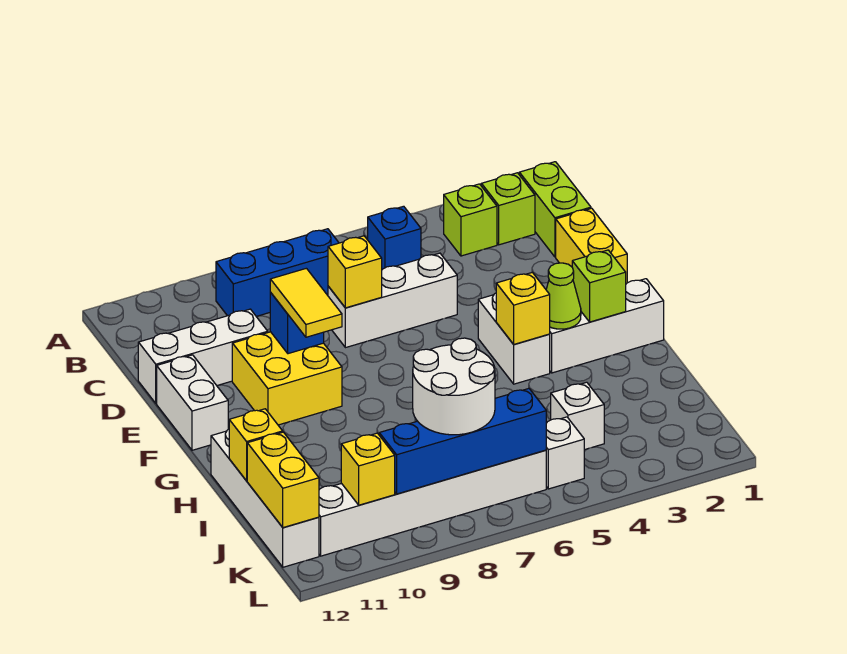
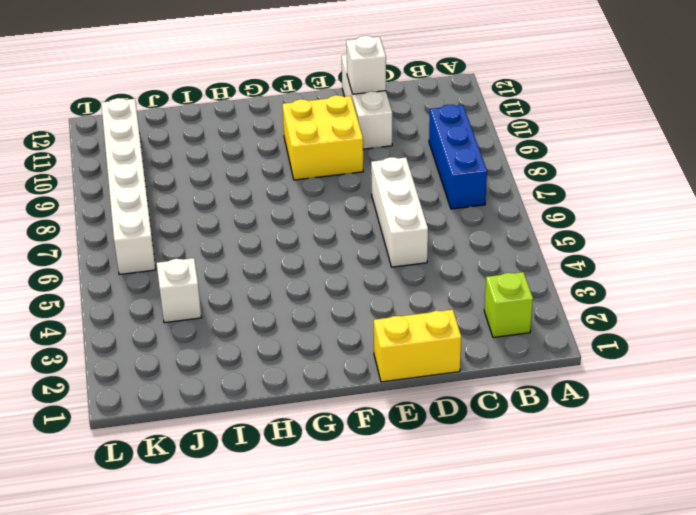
white brick D11 level 2 -> white brick K5 level 1
none -> lime brick B1:C1 level 1
none -> lime brick B3 level 1
none -> blue brick B5 level 1

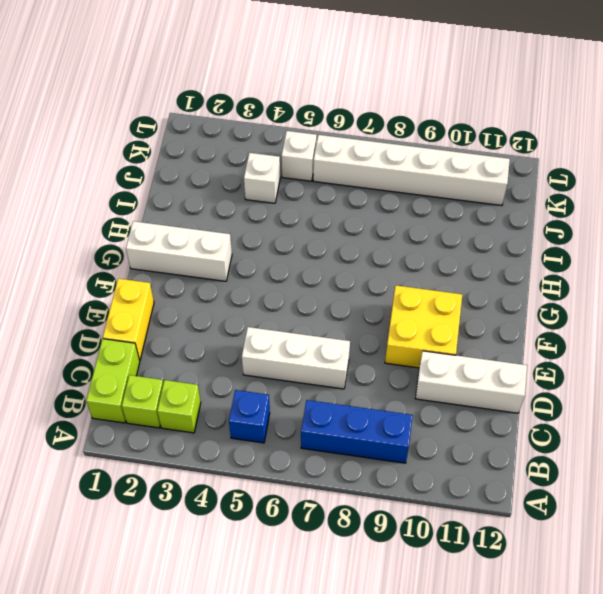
none -> white brick E12:F12 level 1
none -> white brick F4:G4 level 1
none -> white brick H12:K12 level 1

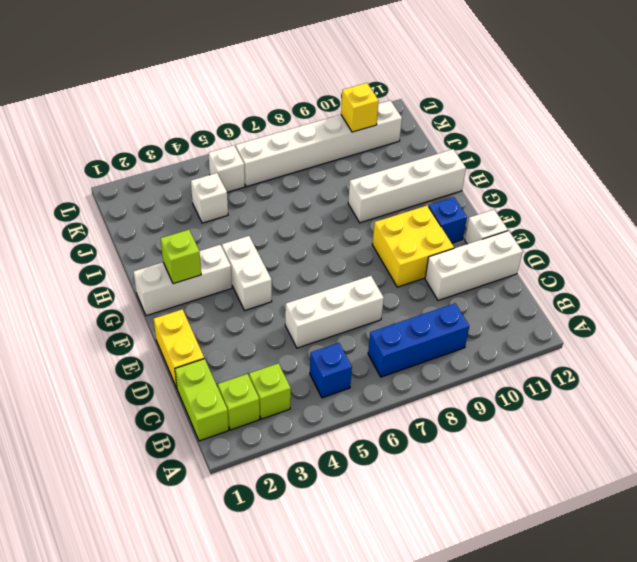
white brick E12 level 1 -> white brick E12:F12 level 1
blue brick F11 level 1 -> blue brick E9 level 2
white brick H9:H12 level 1 -> white brick H12:K12 level 1
none -> yellow brick D7 level 2
none -> lime cone G3 level 2
none -> yellow brick G4 level 2

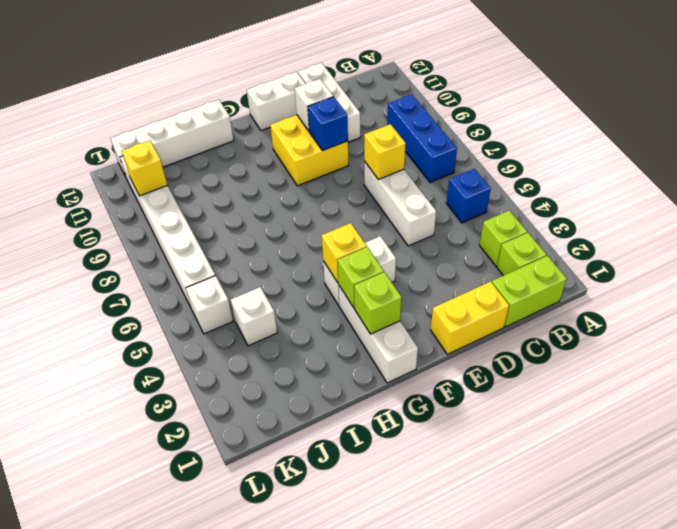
white brick E10 level 2 -> none
lime brick G3 level 2 -> lime cone G3 level 2
none -> yellow brick I12 level 2
none -> yellow brick J12:K12 level 2
none -> blue brick K6:K9 level 2

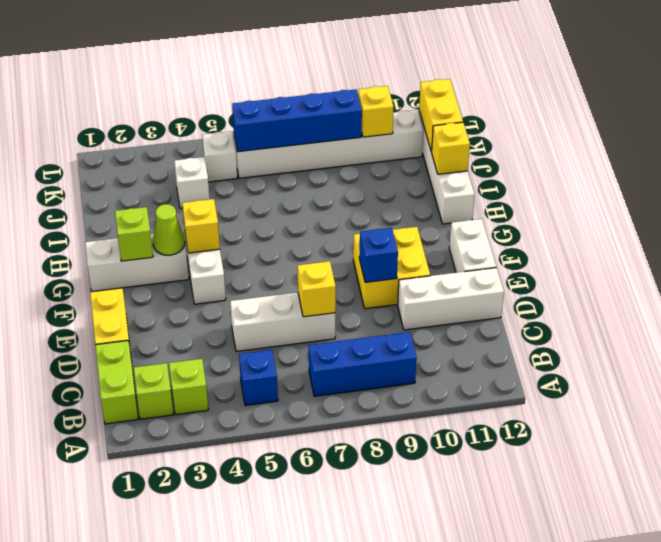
none -> yellow tile E9:F9 level 3
none -> white round brick J7:K8 level 3

